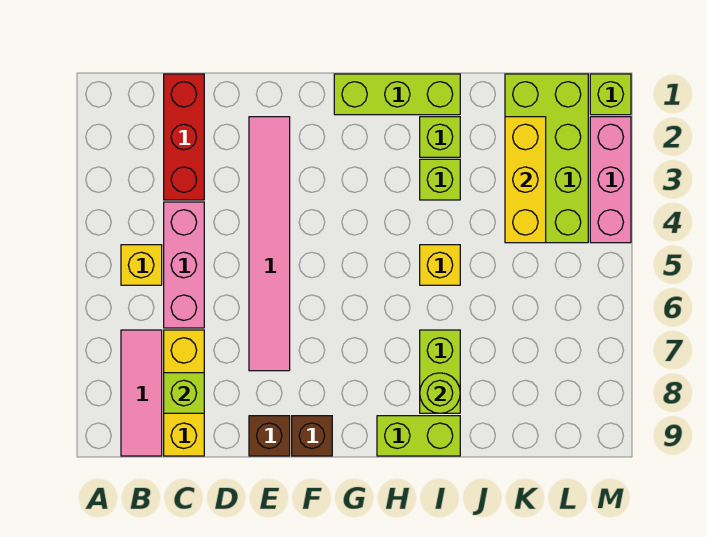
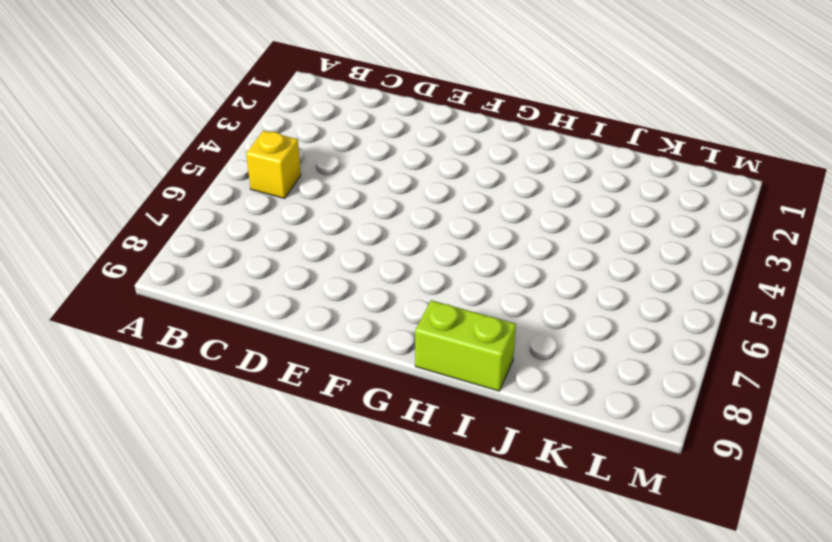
none -> pink tile B7:B9 level 1
none -> red brick C1:C3 level 1
none -> pink brick C4:C6 level 1

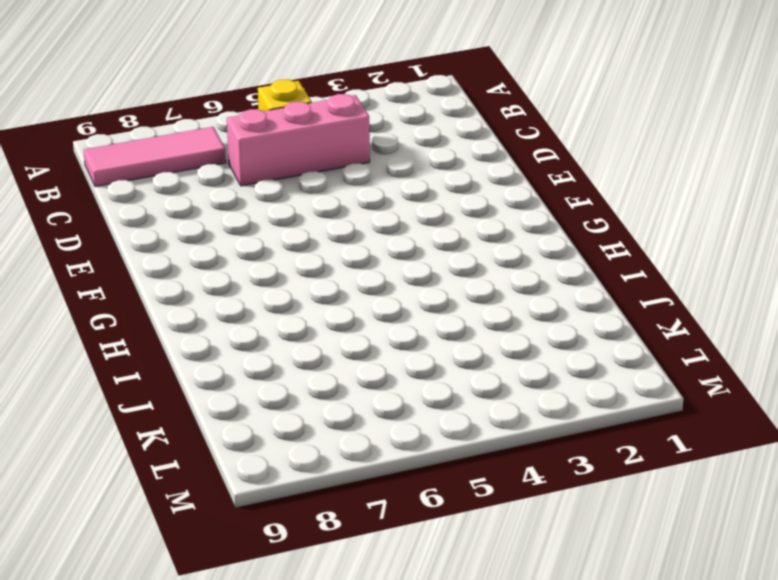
none -> red brick C1:C3 level 1
none -> yellow brick C7:C9 level 1
none -> pink tile E2:E7 level 1

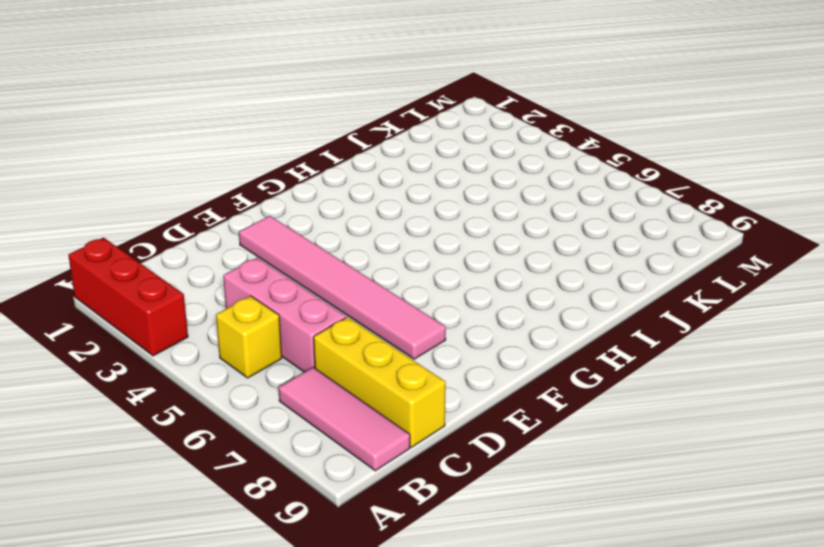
red brick A1:A3 level 1 -> red brick C1:C3 level 1
none -> brown brick E9 level 1
none -> brown brick F9 level 1
none -> lime brick G1:I1 level 1

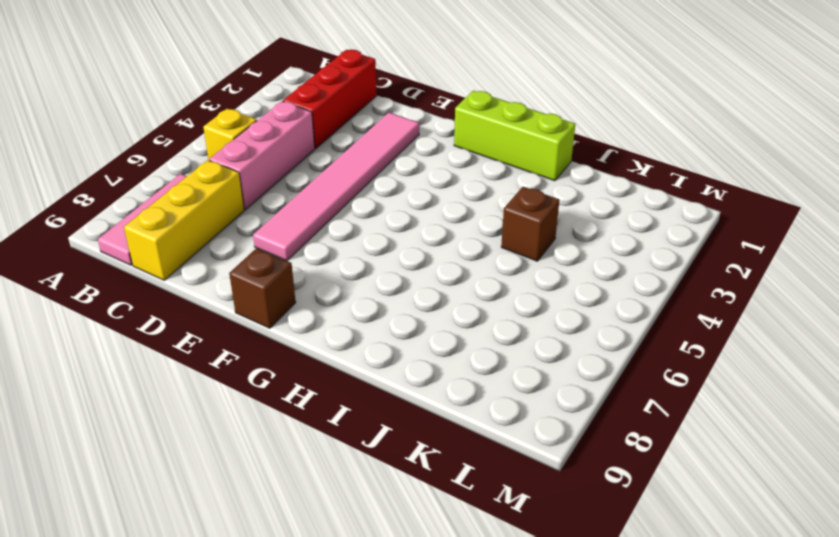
brown brick J4 level 1 -> brown brick E9 level 1
none -> lime brick H9:I9 level 1
none -> lime brick I2 level 1
none -> lime brick I3 level 1

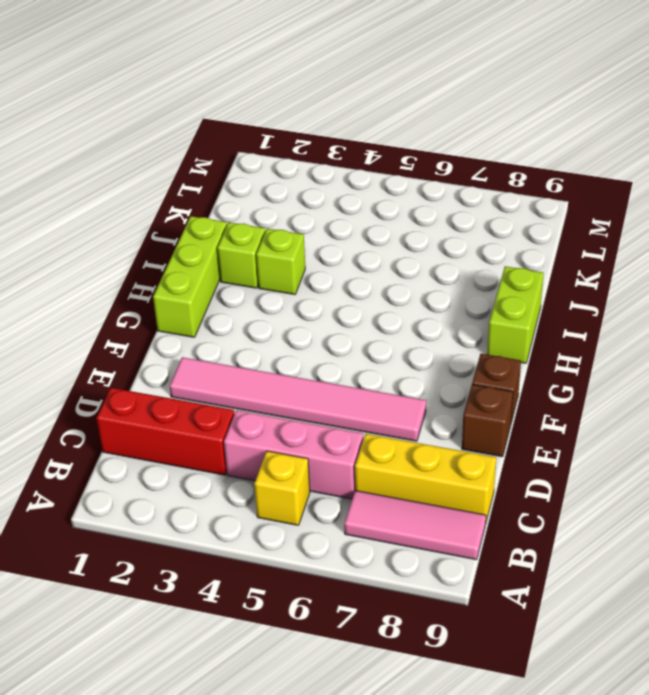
none -> yellow brick I5 level 1
none -> lime brick I7:I8 level 1
none -> lime brick K1:L4 level 1

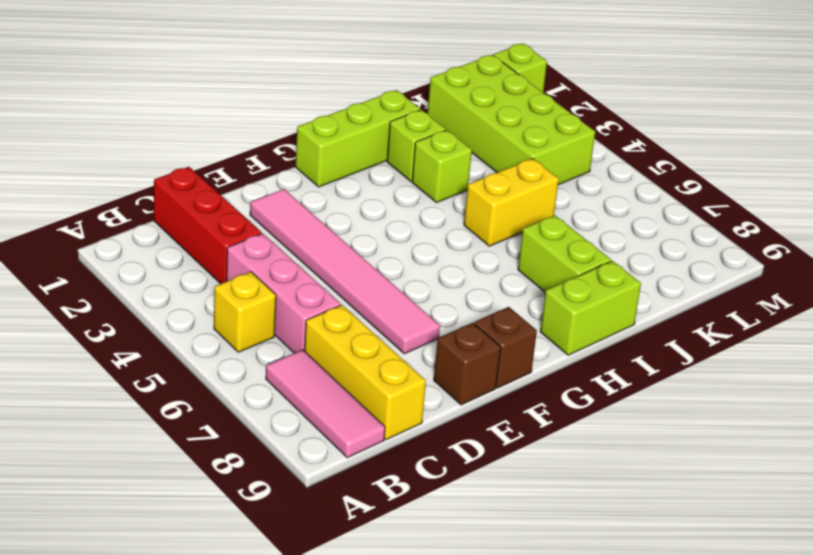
yellow brick I5:J5 level 1 -> yellow brick I5 level 1
none -> pink brick M2:M4 level 1
none -> lime brick C8 level 2
none -> lime round brick I8 level 2

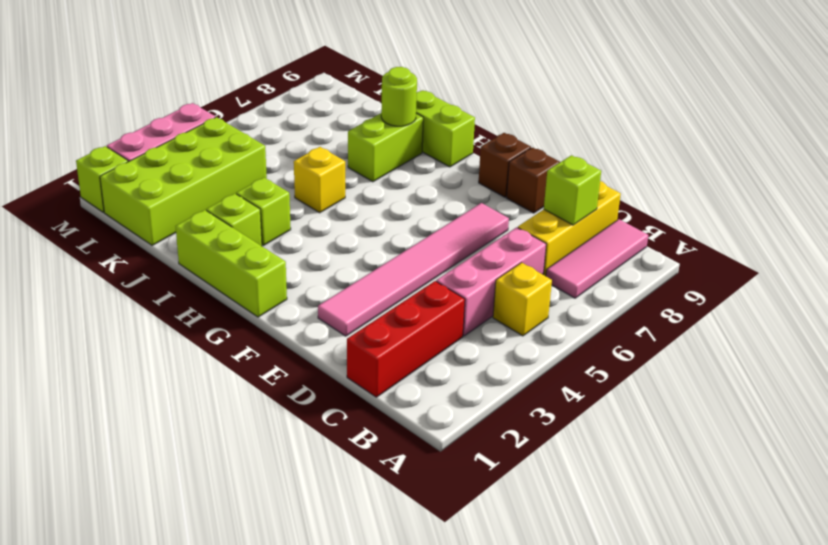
none -> yellow brick K2:K4 level 2

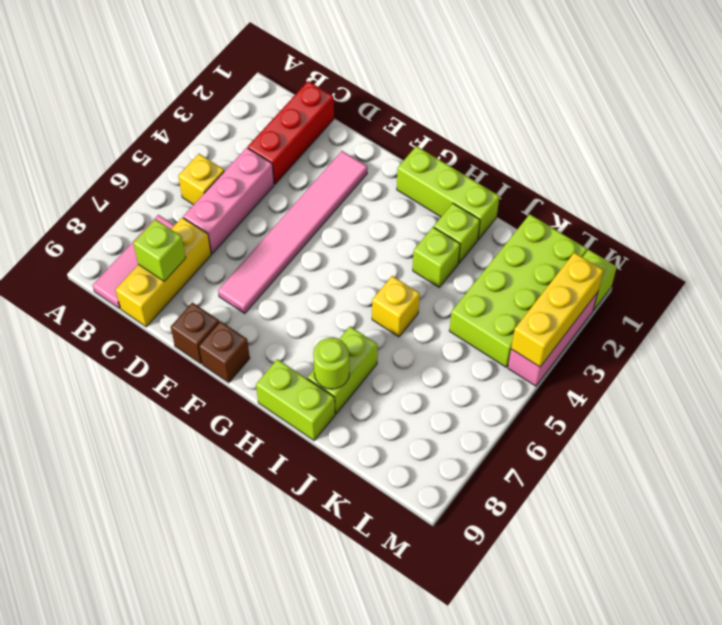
yellow brick M2:M4 level 2 -> yellow brick K2:K4 level 2

